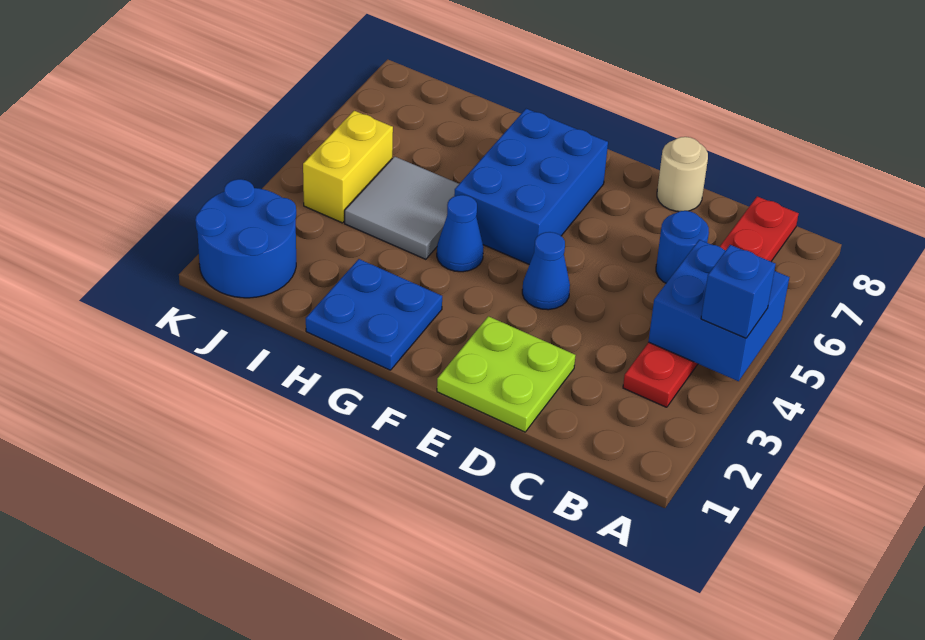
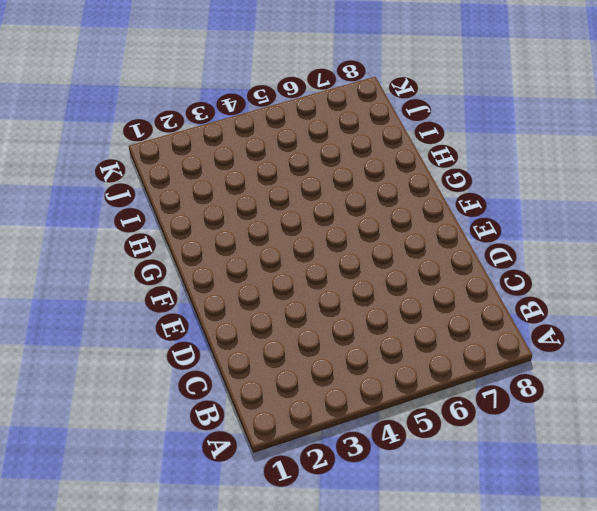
none -> red plate B3:B8 level 1
none -> blue round brick C6 level 1
none -> lime plate D1:E2 level 1

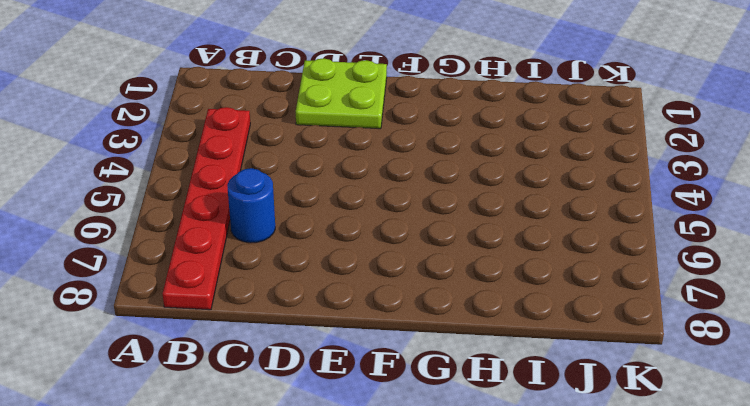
none -> tan round brick D8 level 1
none -> blue cone E4 level 1
none -> blue brick F5:G7 level 1

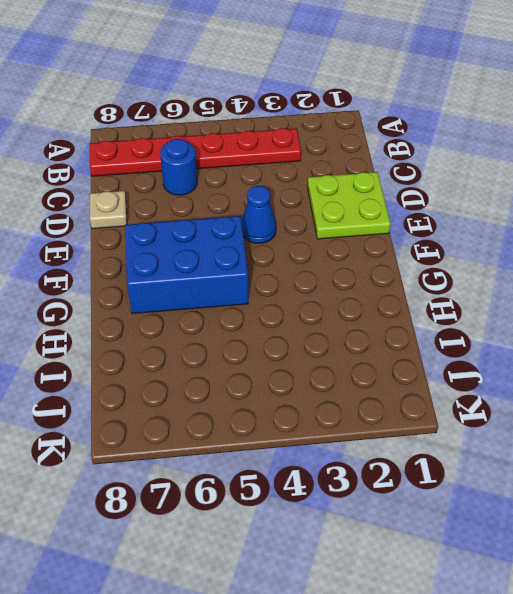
tan plate D8 level 1 -> tan round brick D8 level 1
none -> blue plate G1:H2 level 1
none -> blue cone G4 level 1
none -> grey tile H4:I5 level 1

